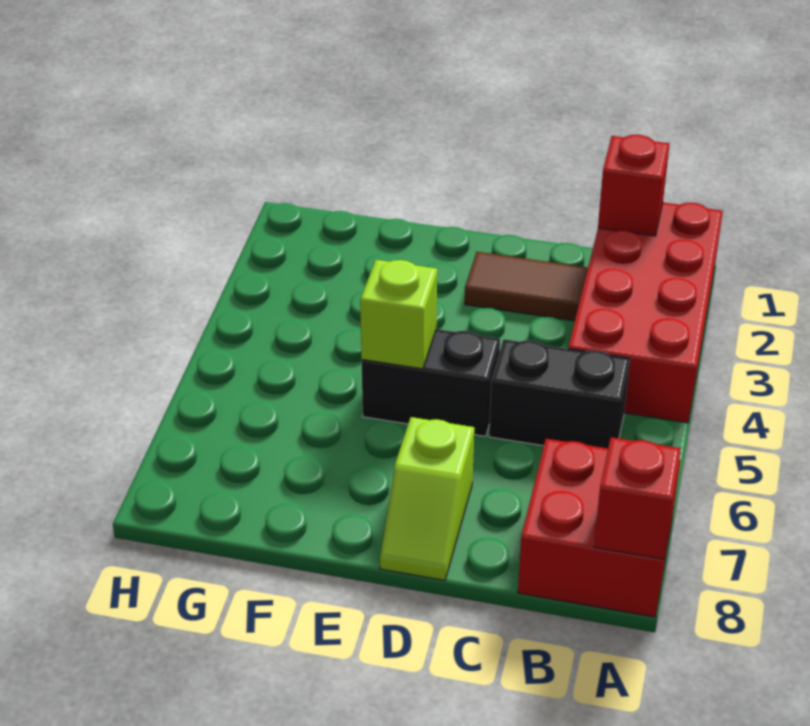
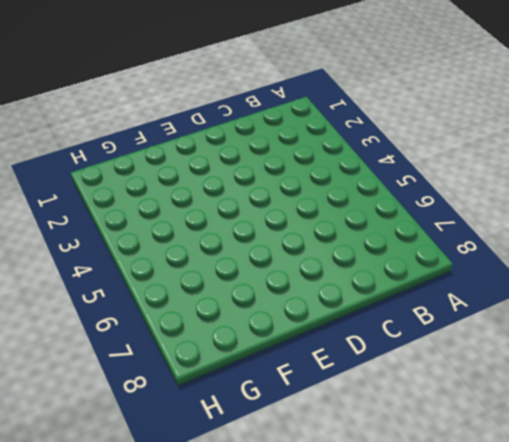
none -> red brick A1:B4 level 1
none -> red brick A7:B8 level 1

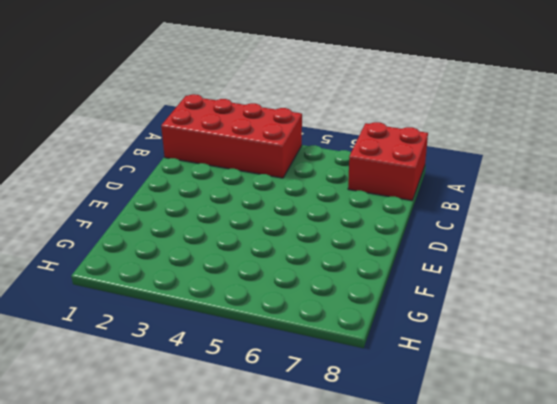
none -> black brick B5:C5 level 1
none -> brown tile C2:D2 level 1

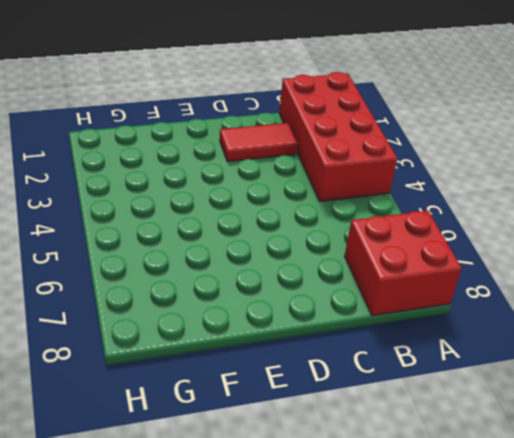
red tile C2:D2 level 1 -> brown tile C2:D2 level 1
none -> black brick B5:C5 level 1
none -> black brick D5:E5 level 1

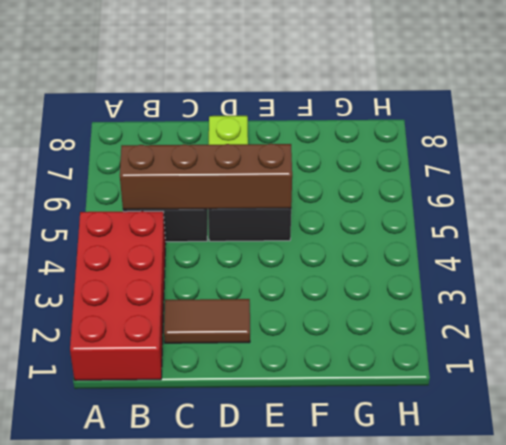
brown brick B5:E5 level 2 -> lime brick E5 level 2
none -> red brick A7:B8 level 1
none -> red brick A8 level 2

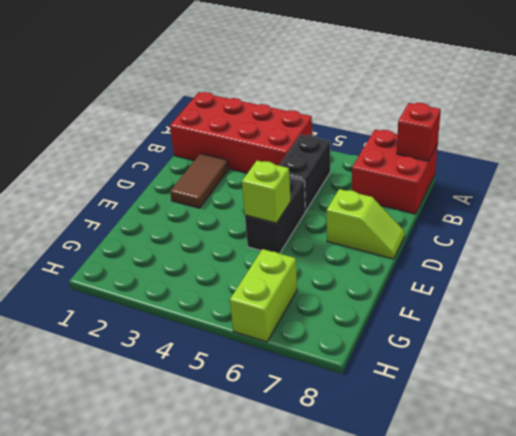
lime brick G6:H6 level 1 -> none
none -> red brick B1 level 2

